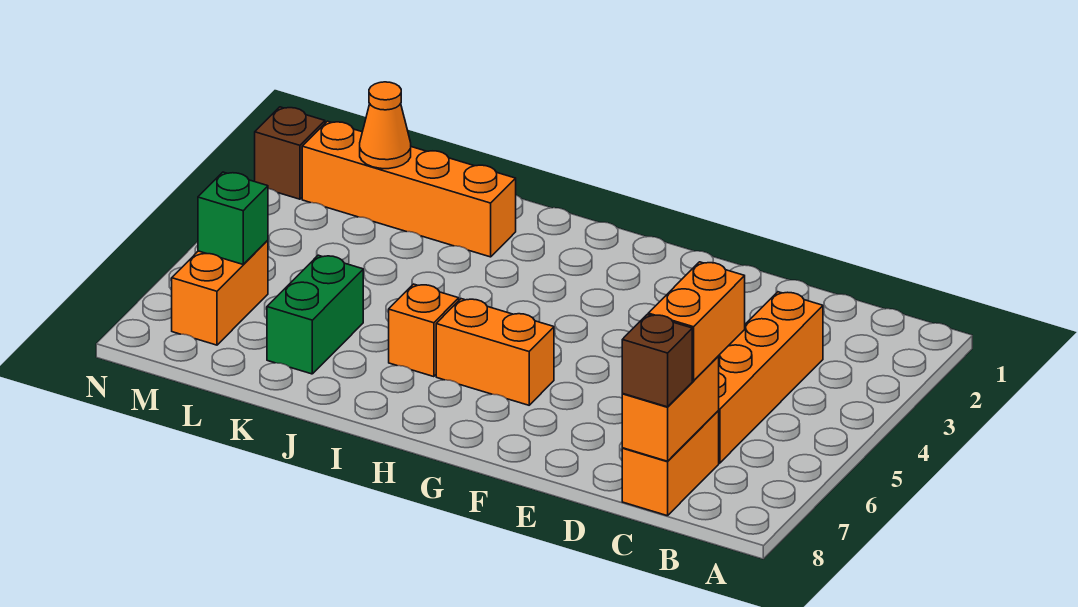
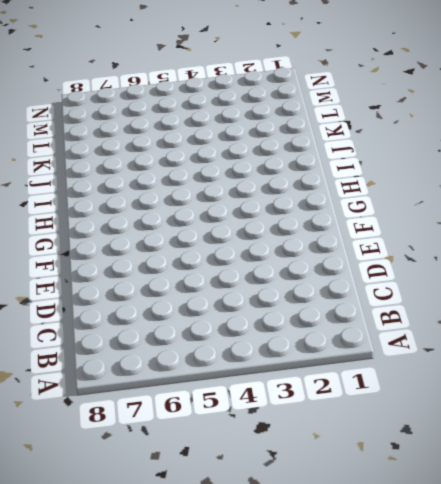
none -> orange brick C3:C6 level 1
none -> orange brick C7:C8 level 1
none -> orange brick G6:H6 level 1

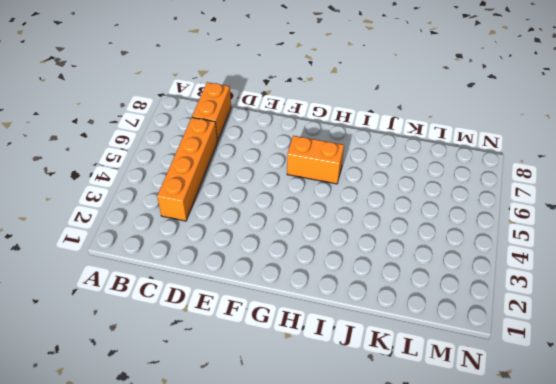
none -> orange brick I6 level 1
none -> orange brick J2:M2 level 1
none -> green brick K6:K7 level 1

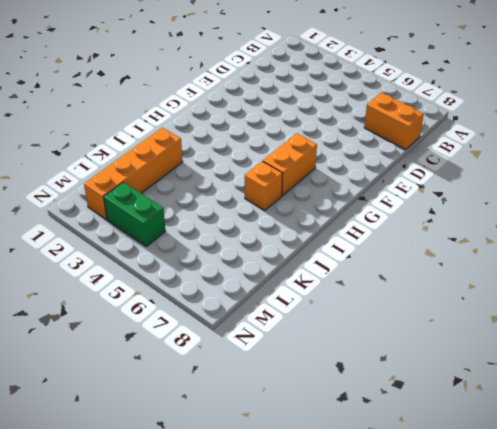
green brick M3:M4 level 1 -> green brick K6:K7 level 1
none -> orange brick C3:C6 level 1
none -> orange brick M6:M7 level 1
none -> brown brick N2 level 1

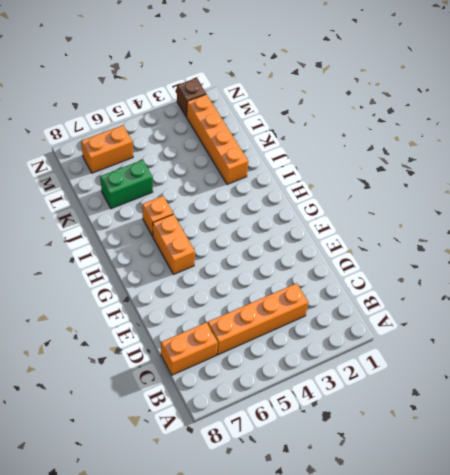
none -> orange brick C7:C8 level 2
none -> orange cone L2 level 2
none -> green brick M6 level 2

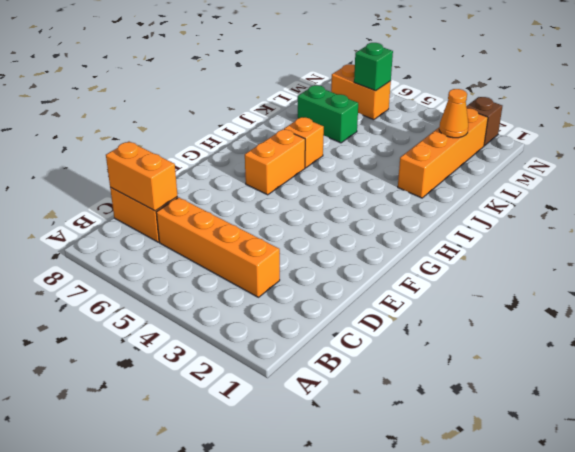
none -> orange brick C6:C7 level 3
none -> brown brick C8 level 3

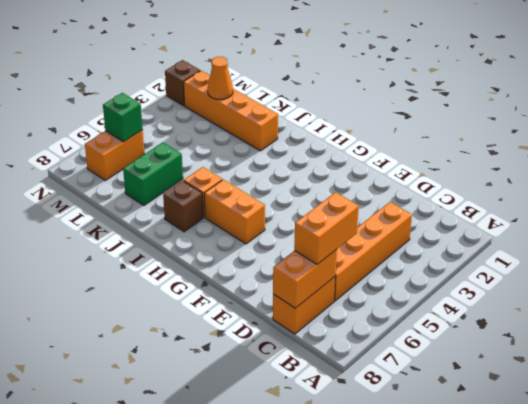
brown brick I7 level 1 -> brown brick C8 level 3

